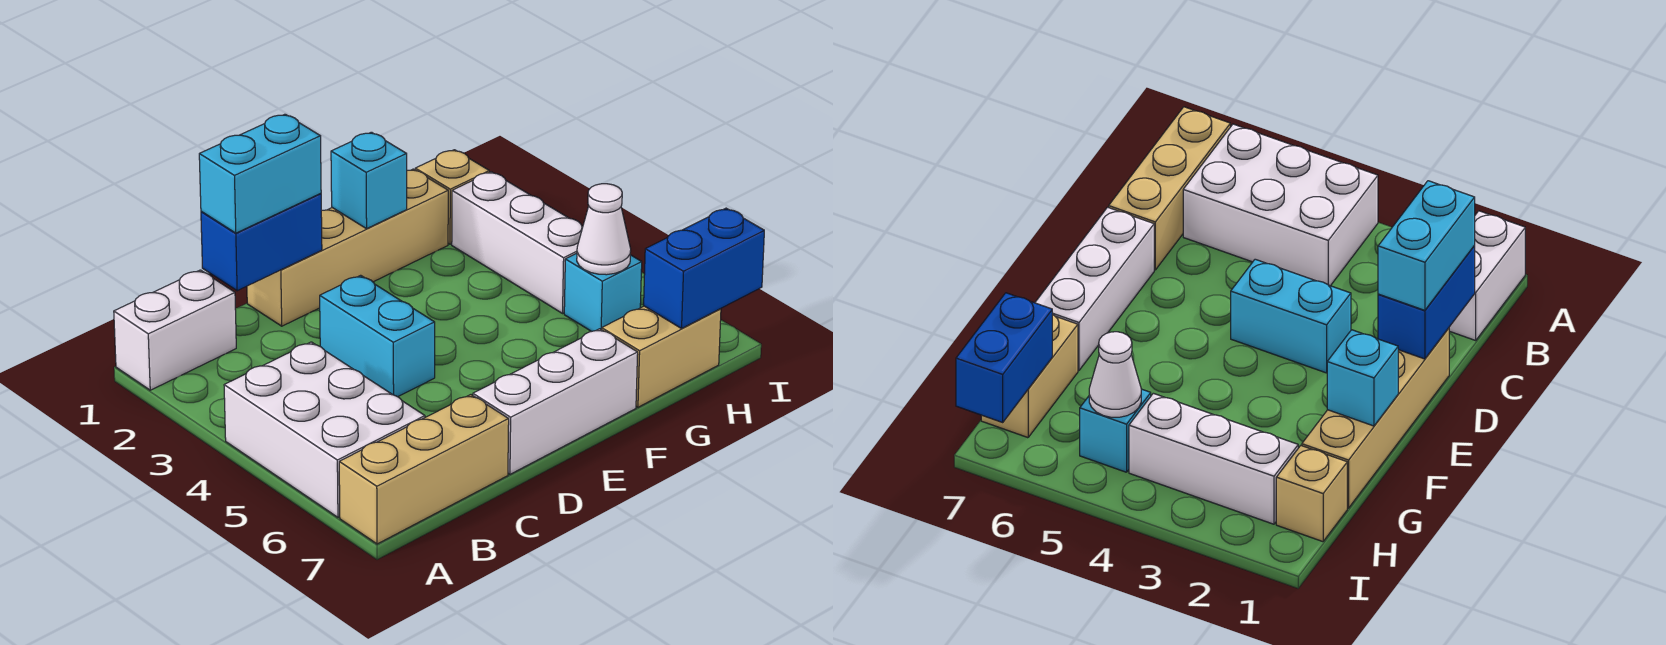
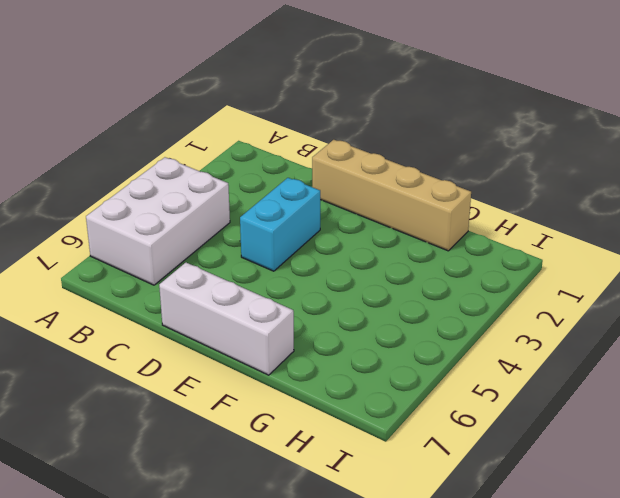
none -> white brick A1:B1 level 1
none -> tan brick A7:C7 level 1
none -> tan brick G7:H7 level 1

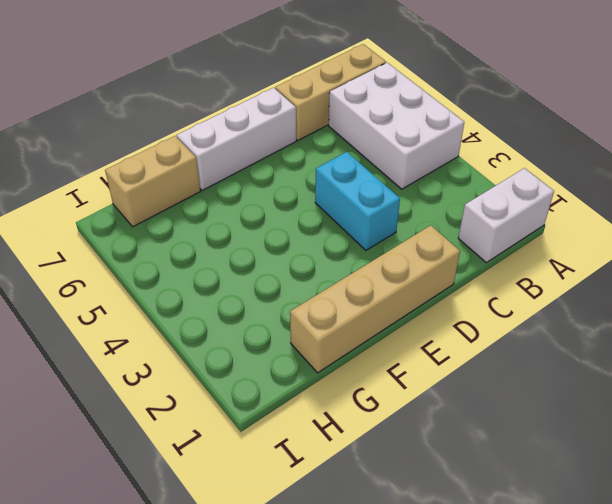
none -> tan brick H1 level 1
none -> white brick H2:H4 level 1
none -> cyan brick H5 level 1

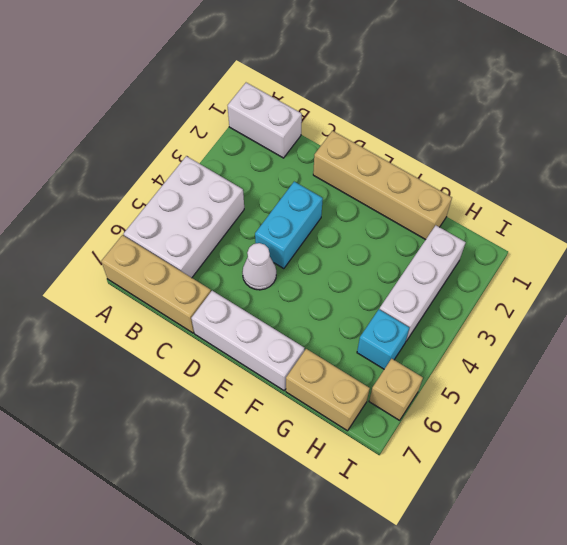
white cone D5 level 1 -> white cone H5 level 2
tan brick I6 level 1 -> tan brick H1 level 1
none -> blue brick C1:D1 level 2
none -> cyan brick F1 level 2
none -> blue brick H7:I7 level 2

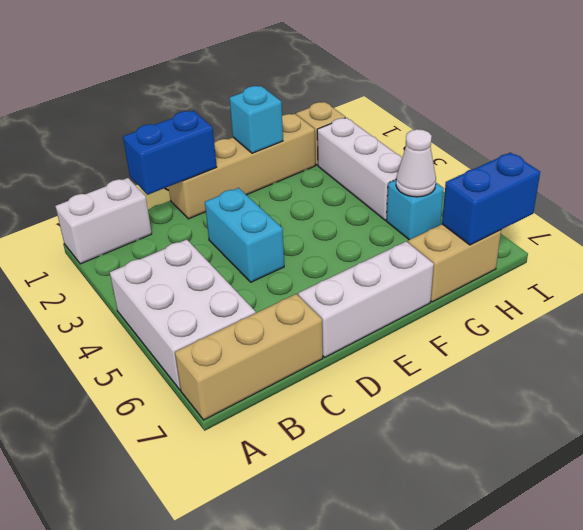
none -> cyan brick C1:D1 level 3

